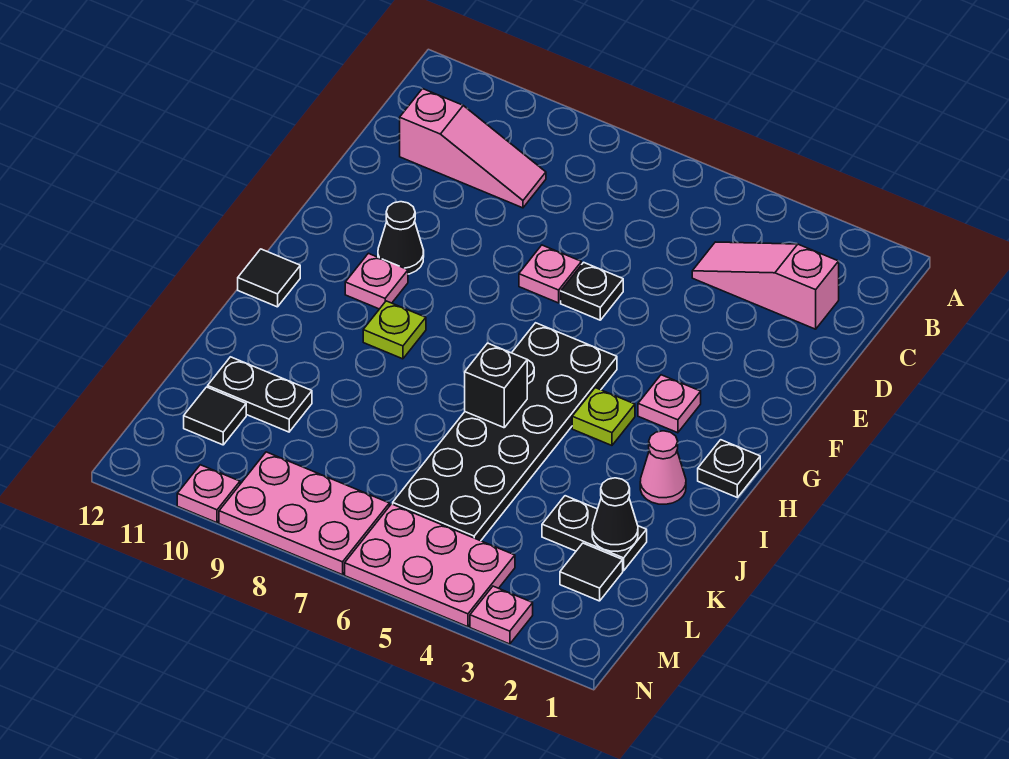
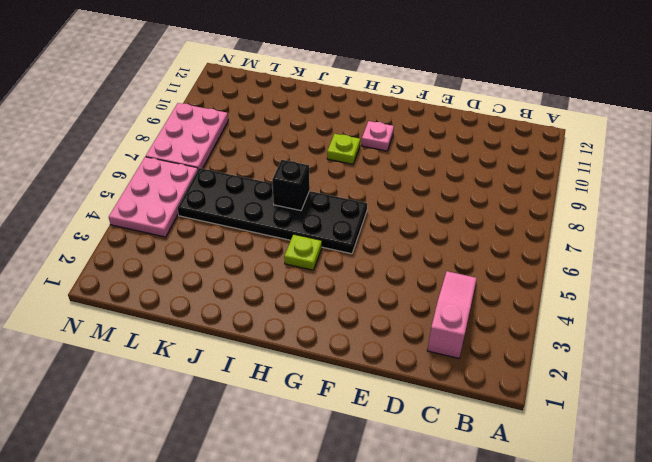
none -> pink slope C9:C11 level 1 top 11
none -> black plate E6 level 1
none -> pink plate E7 level 1

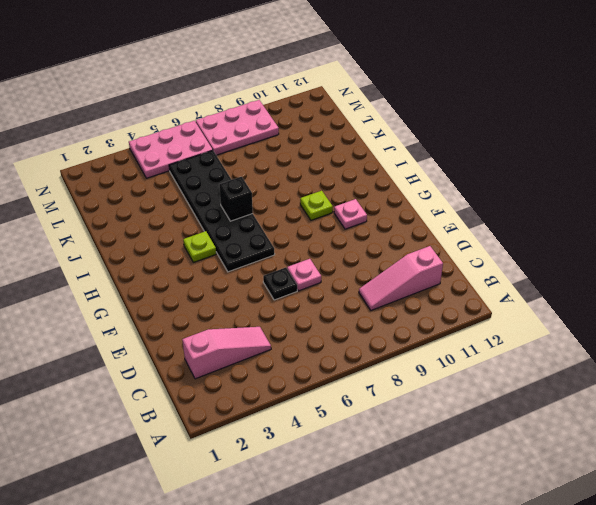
none -> black cone F10 level 1
none -> pink plate G3 level 1
none -> black plate H1 level 1

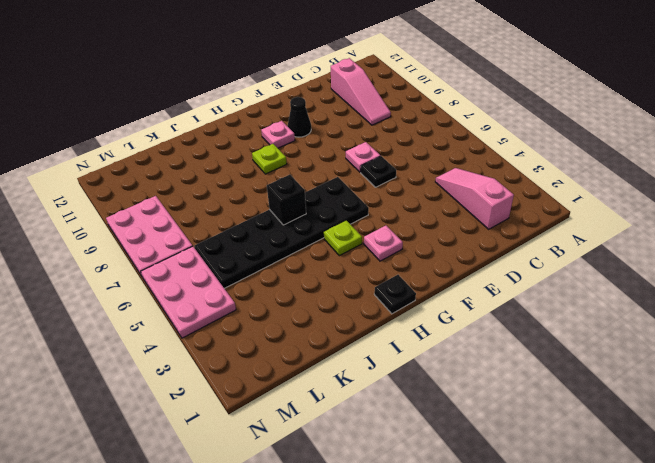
none -> black tile H12 level 1
none -> pink cone I2 level 1
none -> black plate K2:K3 level 1

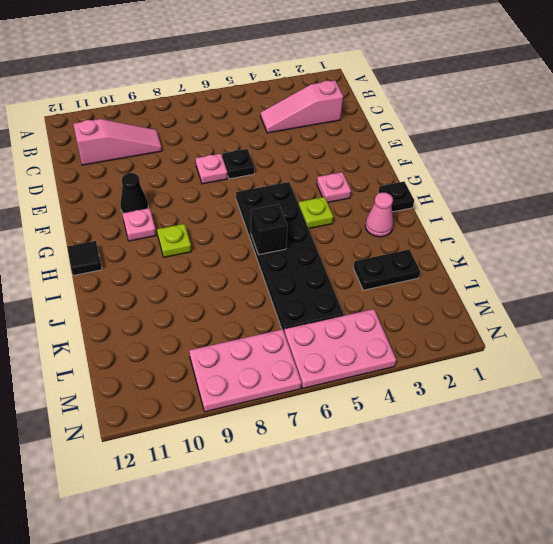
none -> black plate K10:K11 level 1
none -> black tile L2 level 1
none -> black tile L11 level 1

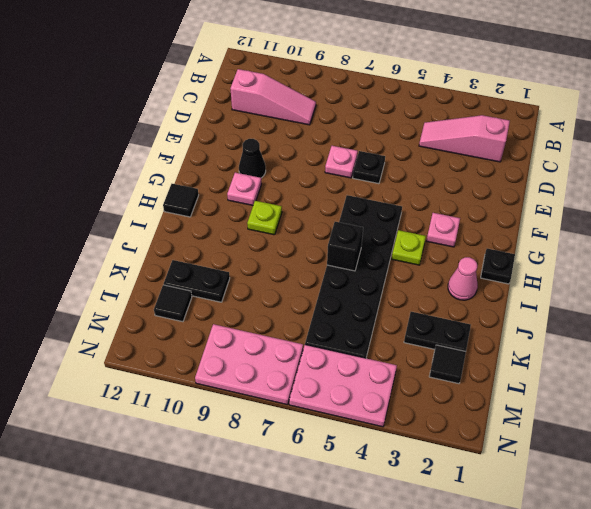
none -> pink plate N3 level 1
none -> pink plate N10 level 1
none -> black cone K2 level 2

